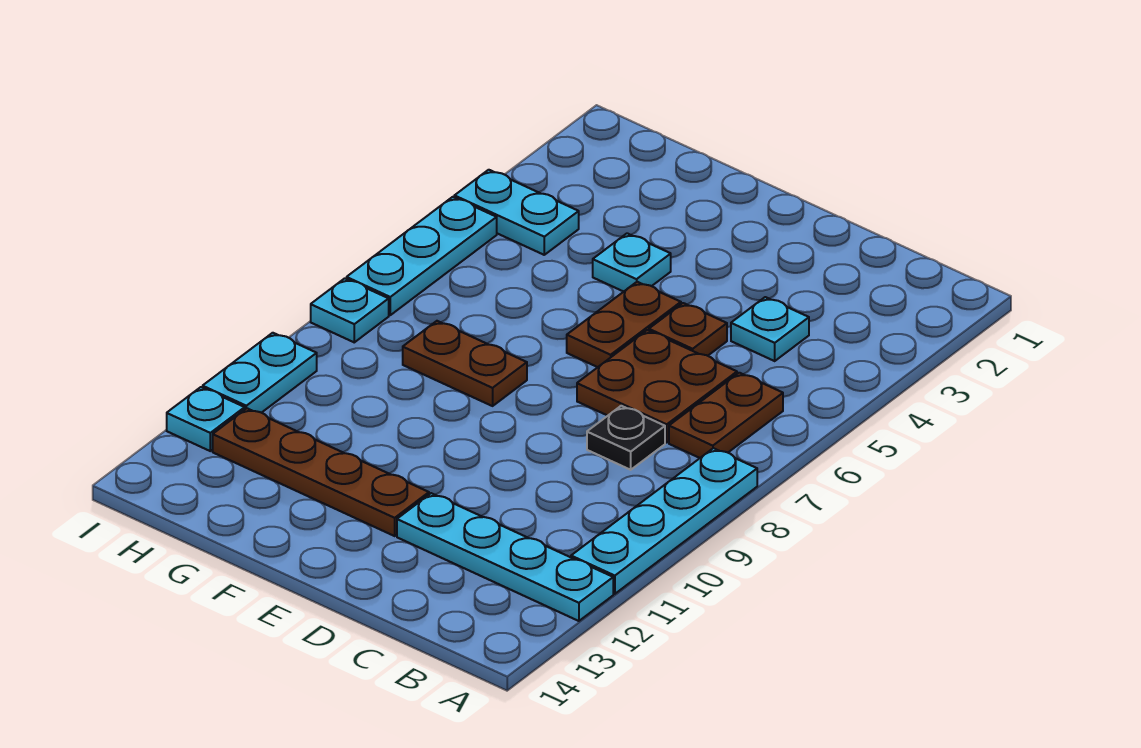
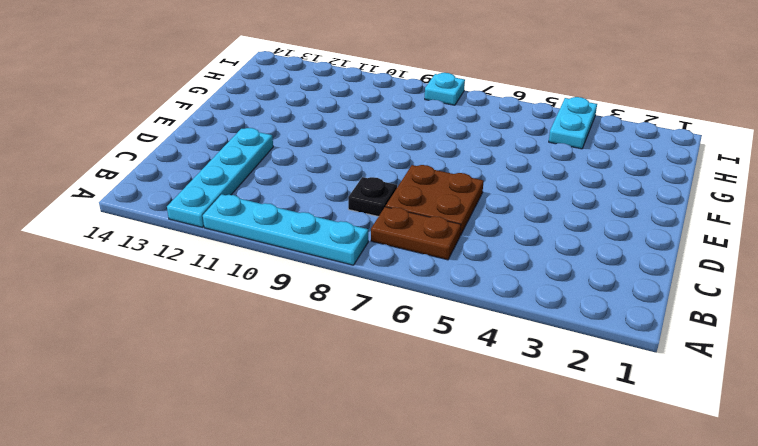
none -> cyan plate C4 level 1
none -> brown plate D5 level 1
none -> brown plate E5:E6 level 1

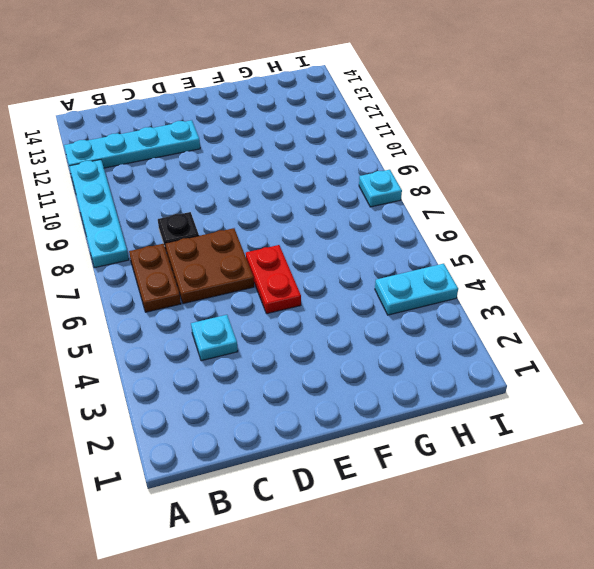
red plate E5:E6 level 1 -> brown plate E5:E6 level 1
none -> brown plate D5 level 1
none -> brown plate E12:H12 level 1
none -> cyan plate F4 level 1

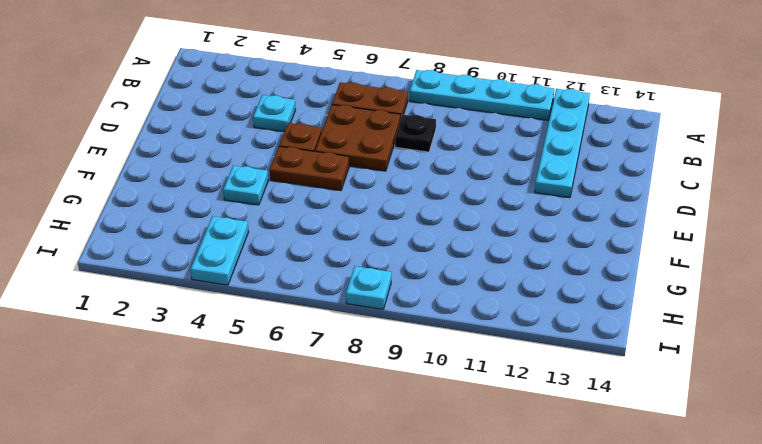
none -> brown plate E12:H12 level 1
none -> brown plate F8:G8 level 1
none -> cyan plate I5:I7 level 1

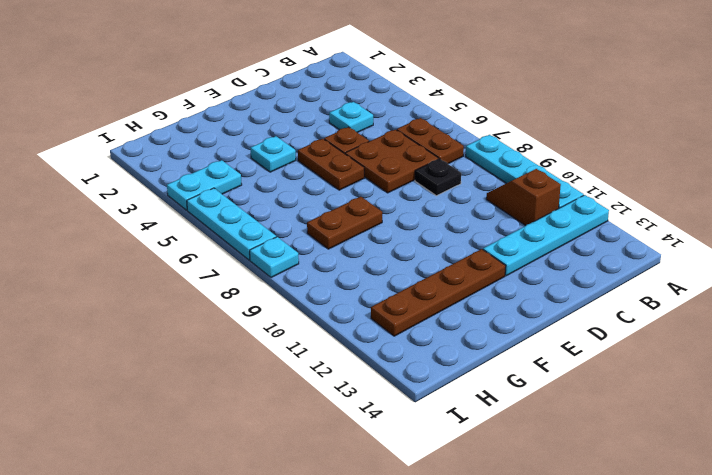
brown slope B10:B11 level 1 top 11 -> none
none -> cyan plate I10:I11 level 1
none -> cyan plate I12 level 1

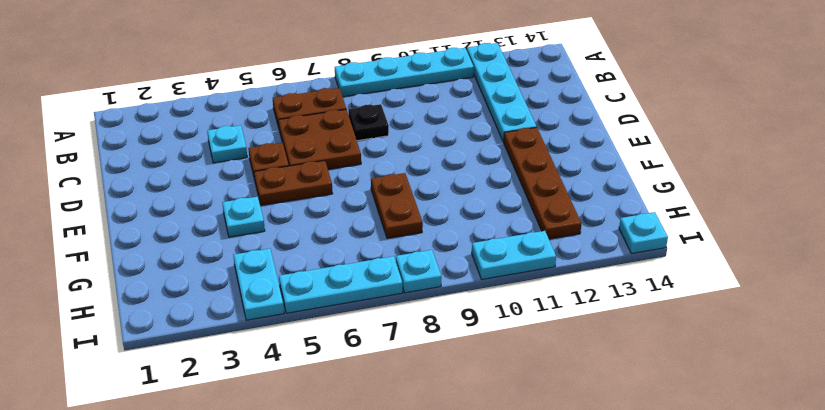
cyan plate I14 level 1 -> cyan plate I12 level 1

